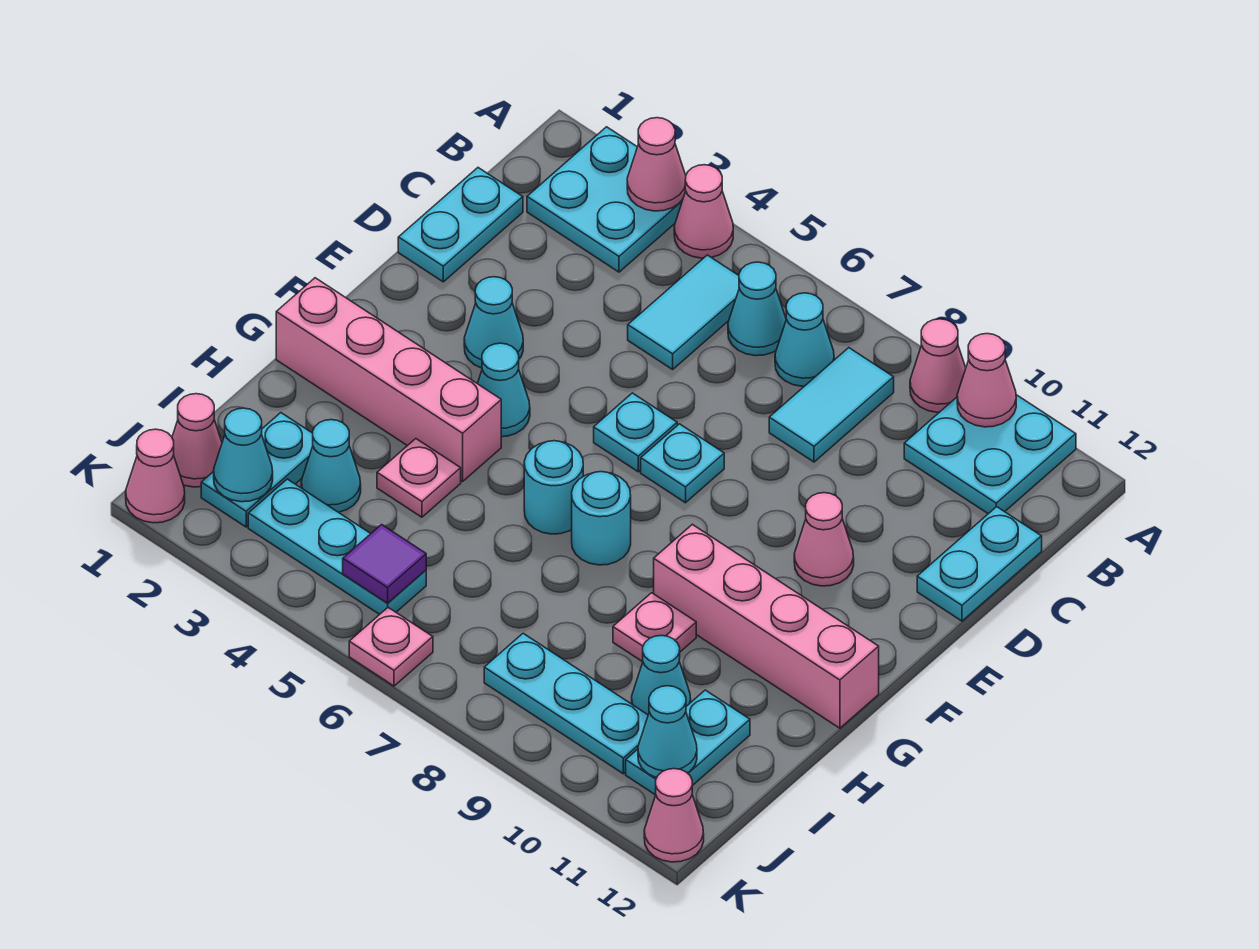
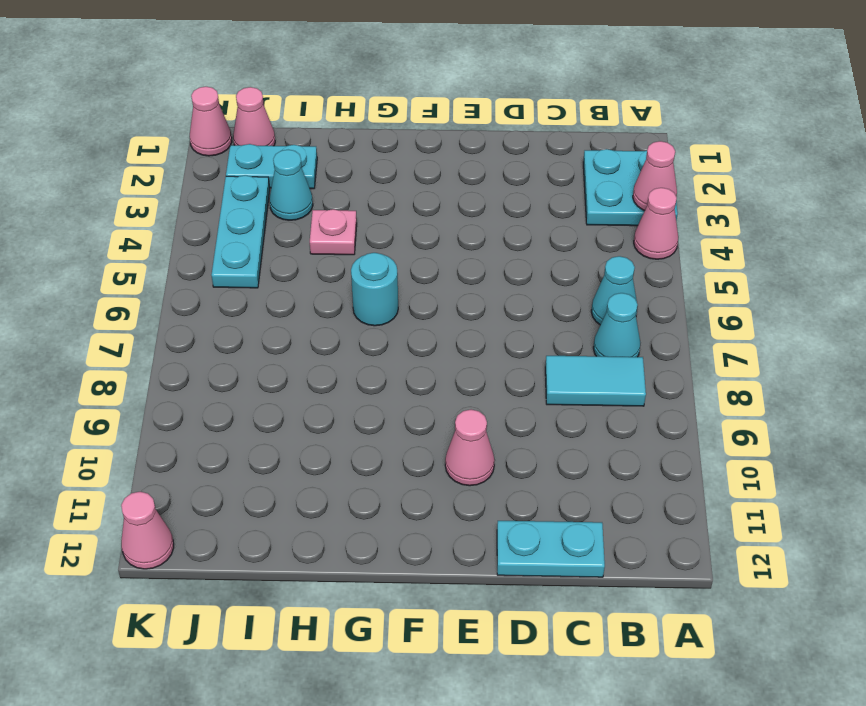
none -> pink cone A9 level 1
none -> cyan plate A10:B11 level 1
none -> cyan tile B5:C5 level 1
none -> cyan plate C1:D1 level 1

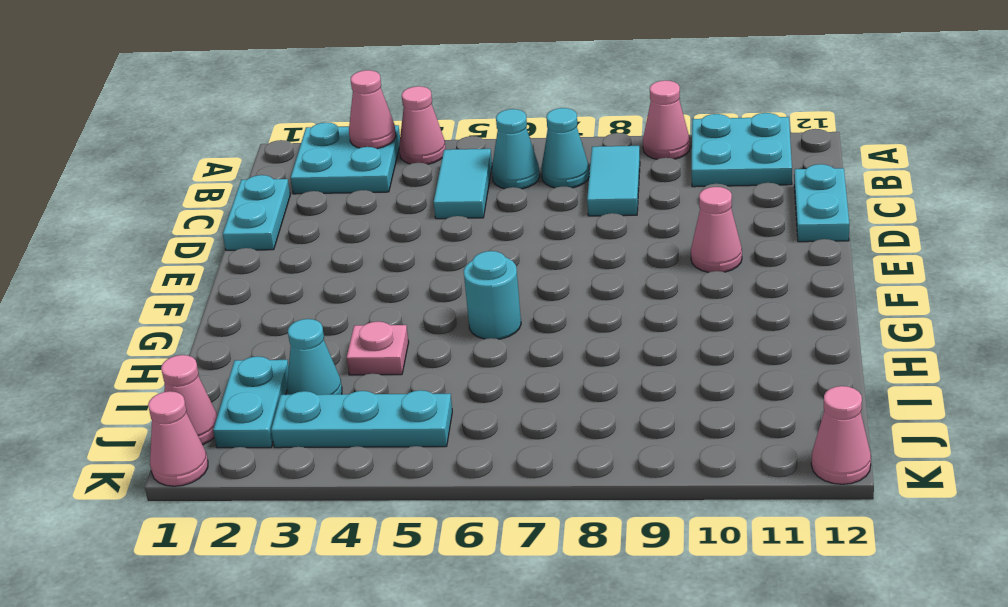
none -> cyan cone E3 level 1
none -> cyan plate E6 level 1
none -> cyan plate E7 level 1
none -> cyan cone F4 level 1

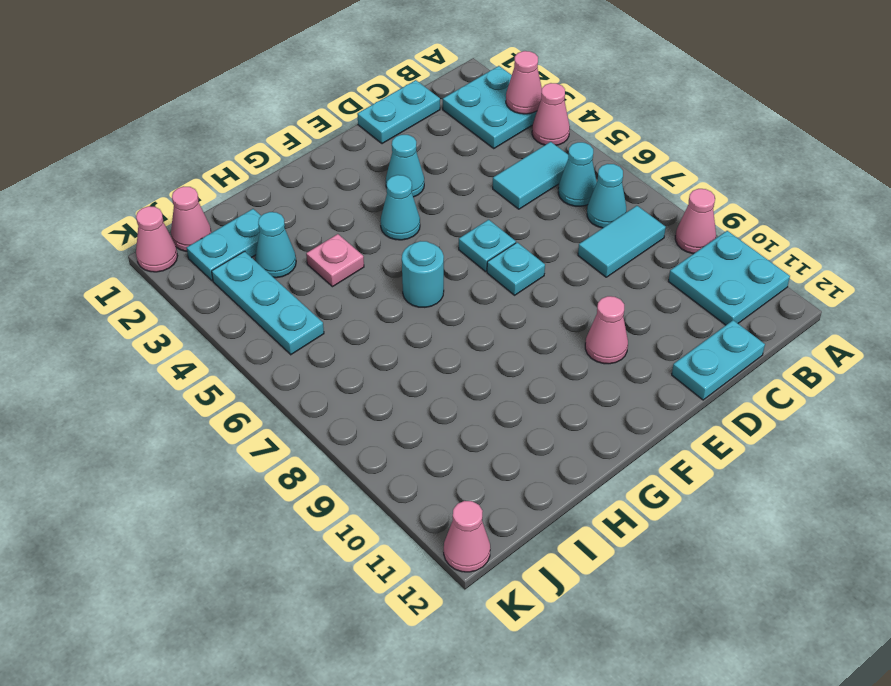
none -> pink brick G1:G4 level 1
none -> cyan round brick G7 level 1
none -> pink brick G9:G12 level 1
none -> pink plate H9 level 1

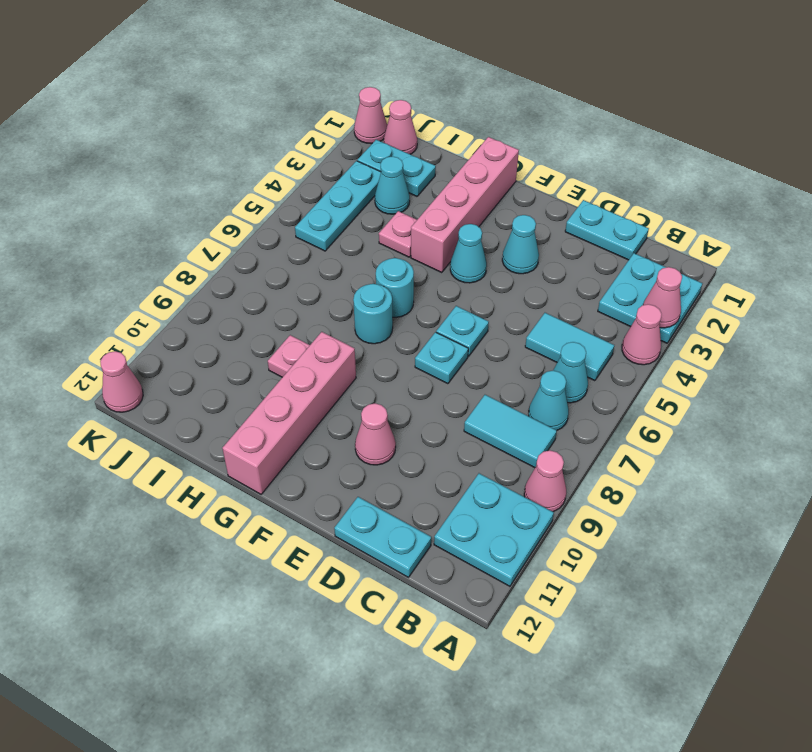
none -> cyan cone I10 level 1
none -> cyan plate I11:J11 level 1
none -> cyan plate J8:J10 level 1
none -> pink plate K6 level 1

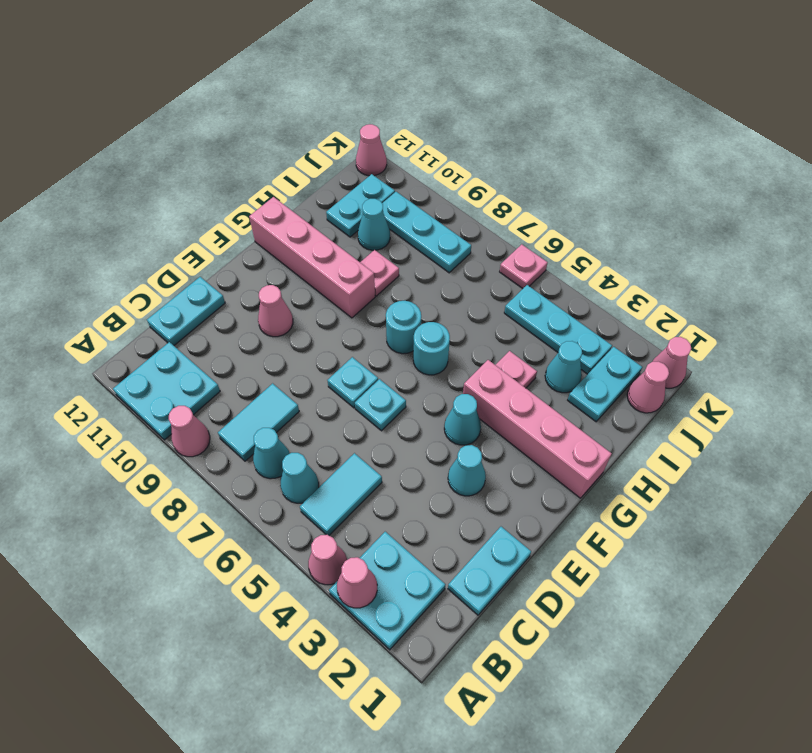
none -> pink cone A10 level 2
none -> cyan cone J2 level 2
none -> purple tile J5 level 2
none -> cyan cone J11 level 2

